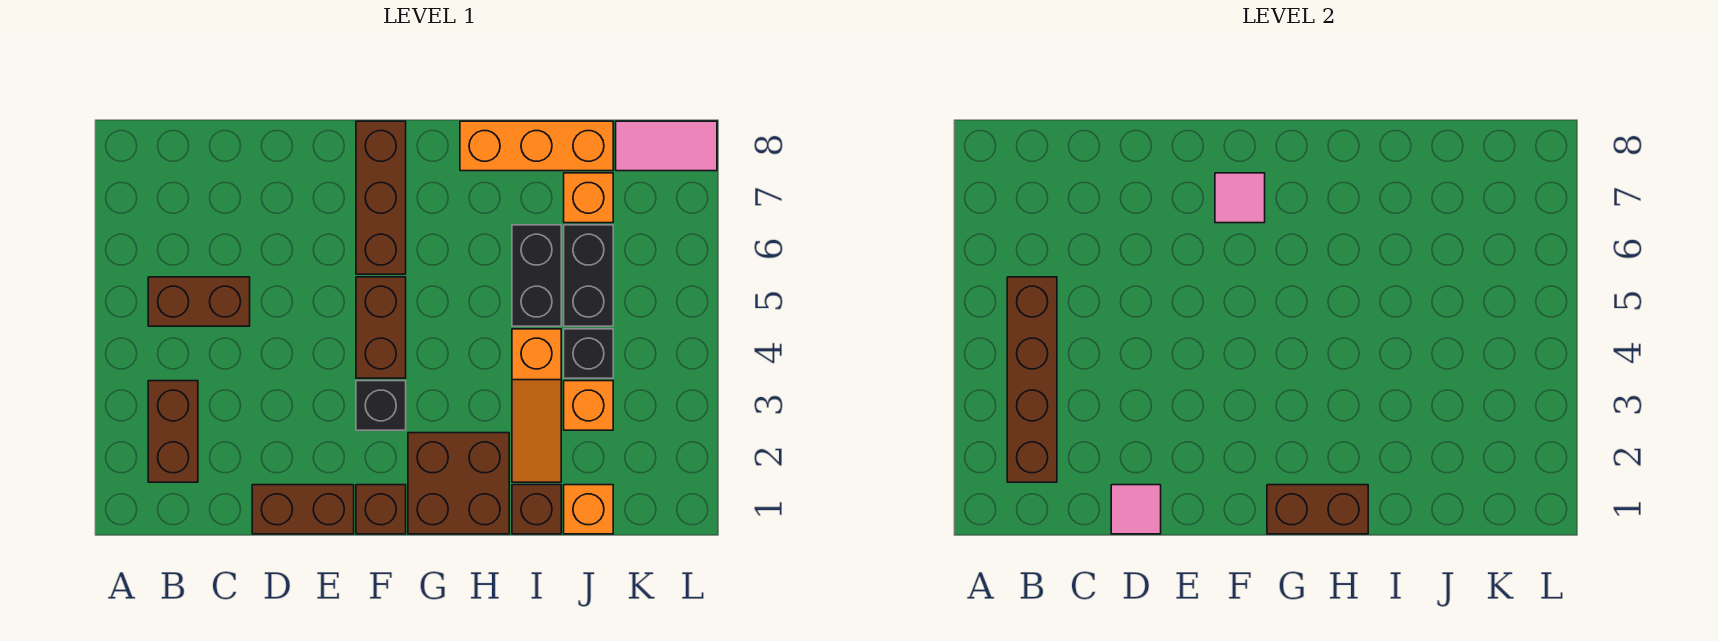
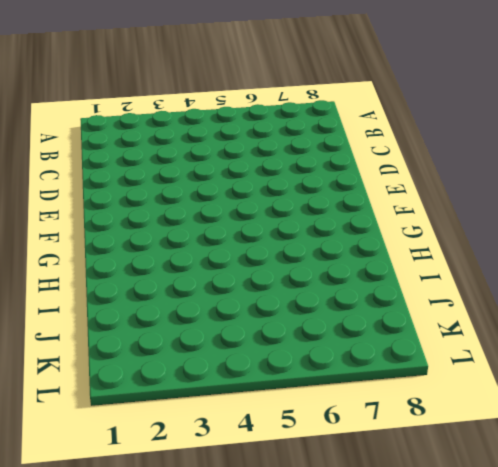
none -> brown brick B2:B3 level 1
none -> brown brick B5:C5 level 1
none -> brown brick D1:E1 level 1

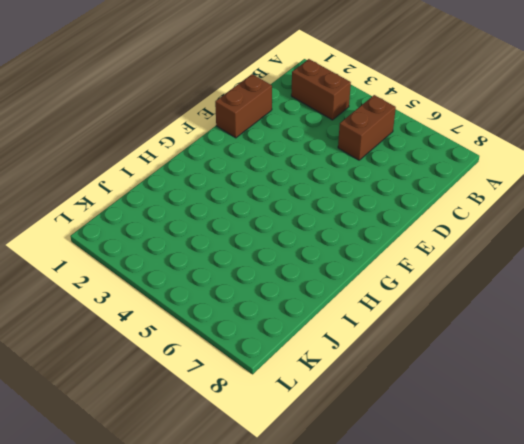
none -> brown brick F1 level 1
none -> black brick F3 level 1
none -> brown brick F4:F5 level 1

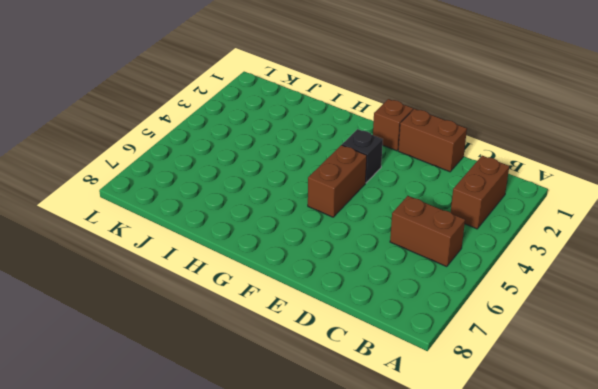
none -> brown brick F6:F8 level 1
none -> brown brick G1:H2 level 1
none -> orange brick H8:J8 level 1

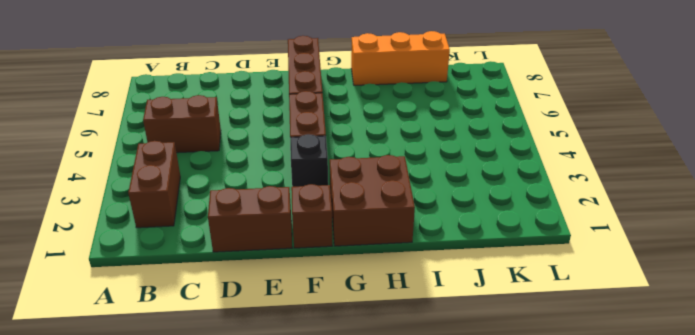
none -> brown brick I1 level 1
none -> orange slope I2:I4 level 1 top 4
none -> black brick I5:I6 level 1

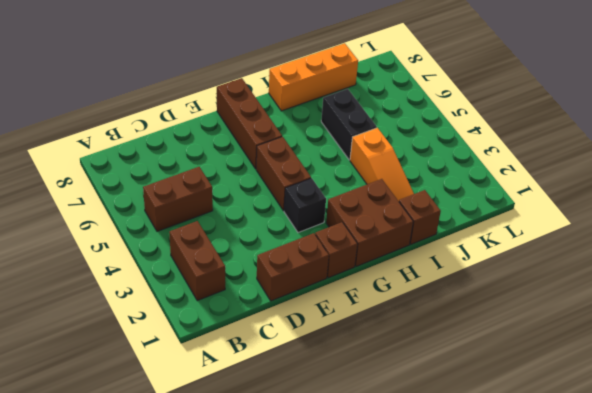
none -> orange brick J1 level 1
none -> orange brick J3 level 1
none -> black brick J4 level 1

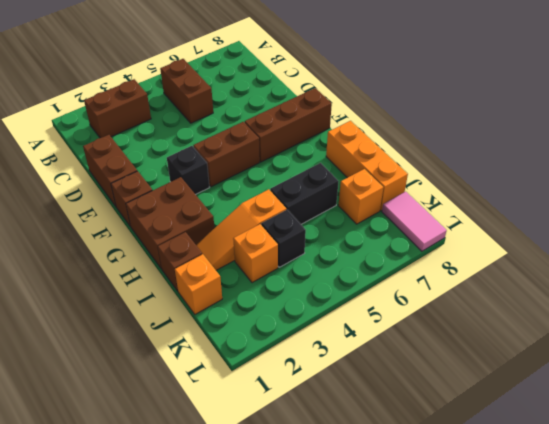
none -> black brick J5:J6 level 1
none -> brown brick B2:B5 level 2
none -> pink tile D1 level 2

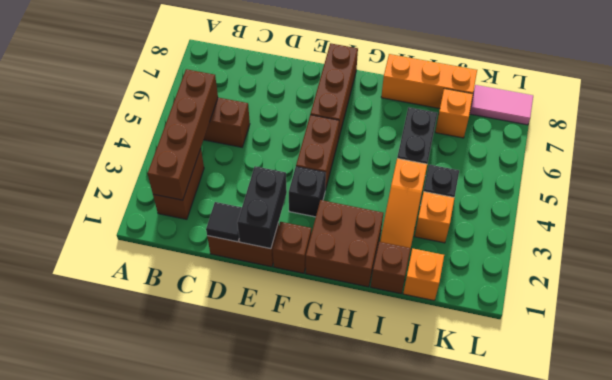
black tile D1 level 2 -> pink tile D1 level 2
black brick E1:E2 level 2 -> black brick J5:J6 level 1
none -> pink tile F7 level 2
none -> brown brick G1:H1 level 2

